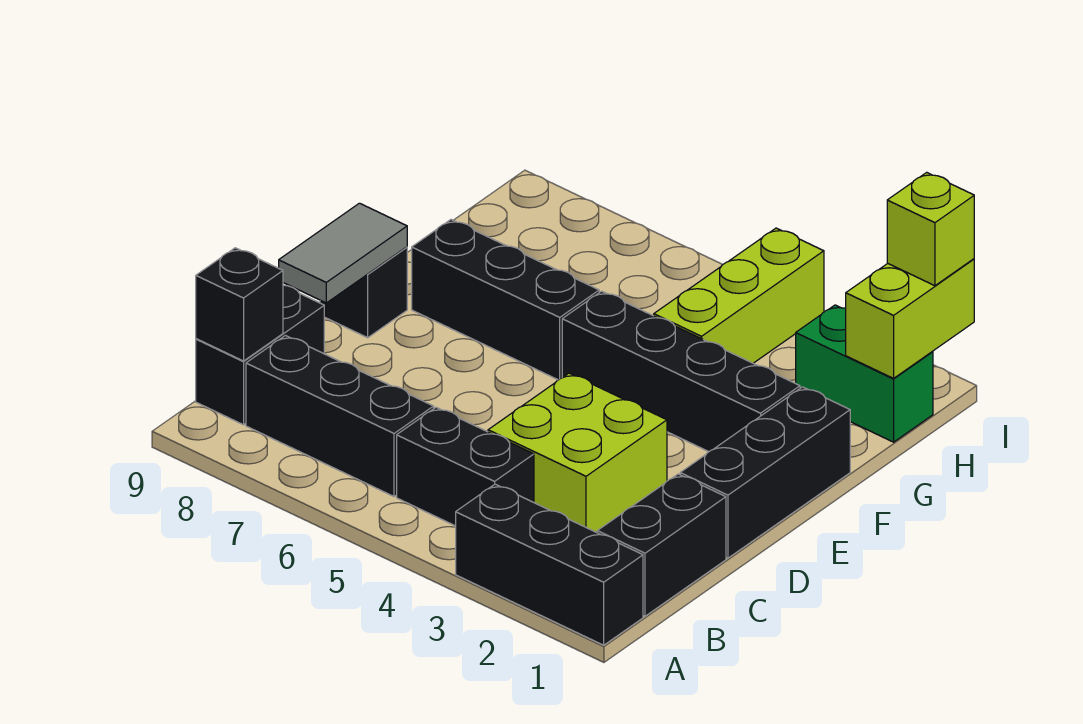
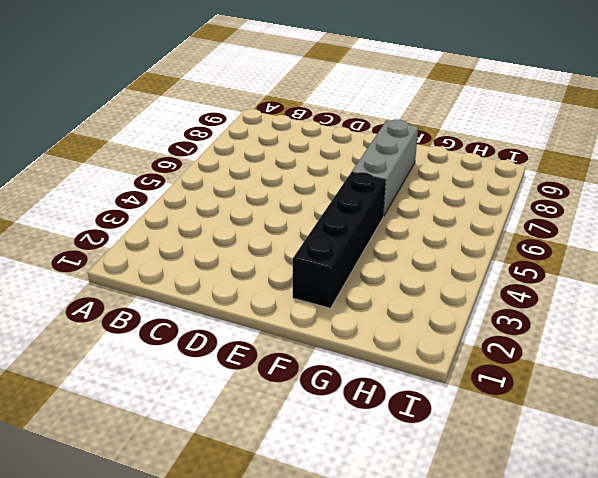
grey brick F6:F8 level 1 -> black brick F6:F8 level 1
none -> black brick A1:A3 level 1
none -> black brick B1:C1 level 1
none -> black brick B4:B5 level 1

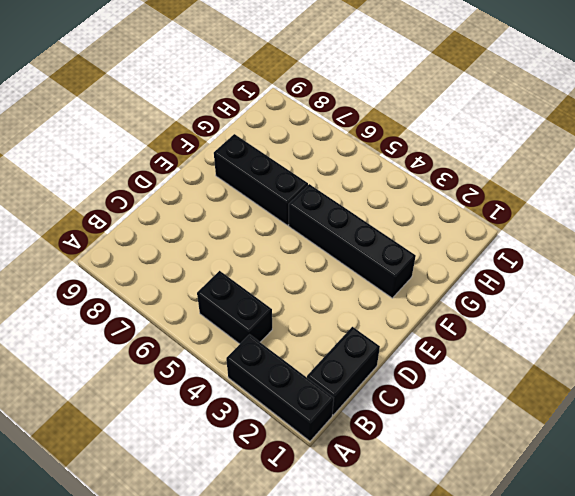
none -> black brick B6:B8 level 1
none -> black brick B9:C9 level 1
none -> lime brick C3:D4 level 1

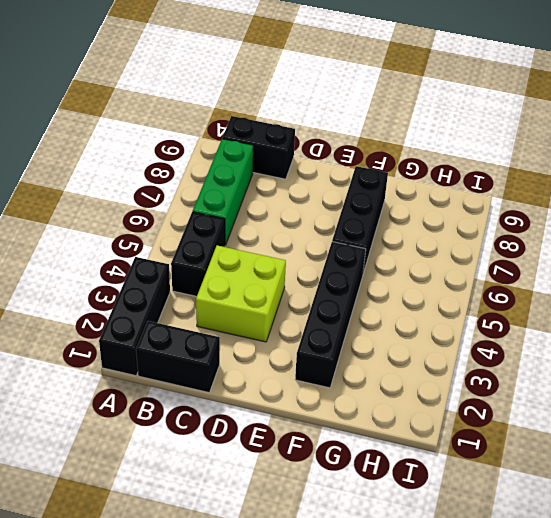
green brick B6:B8 level 1 -> black brick B6:B8 level 1
none -> black brick D1:F1 level 1
none -> black brick E9 level 1
none -> lime brick G4:I4 level 1

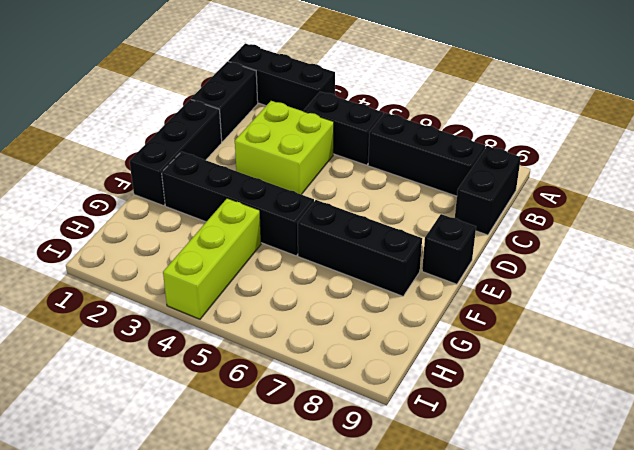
none -> green brick H1:H2 level 1
none -> black brick B9 level 2
none -> grey tile D9:E9 level 2

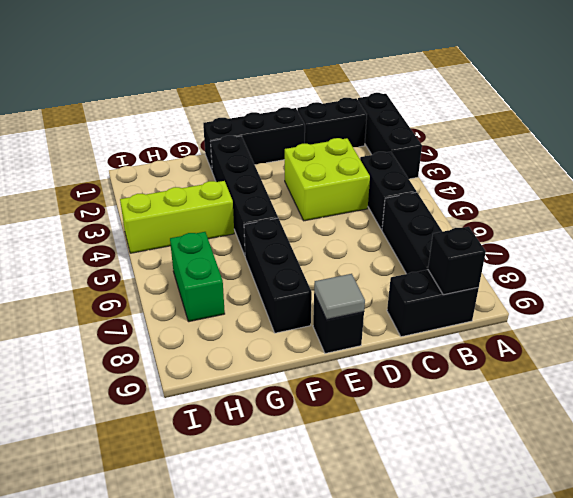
grey tile E9 level 2 -> grey tile D9:E9 level 2
green brick H6:H7 level 1 -> green brick H1:H2 level 1
none -> lime brick H1:I1 level 2
none -> lime brick I1 level 3

